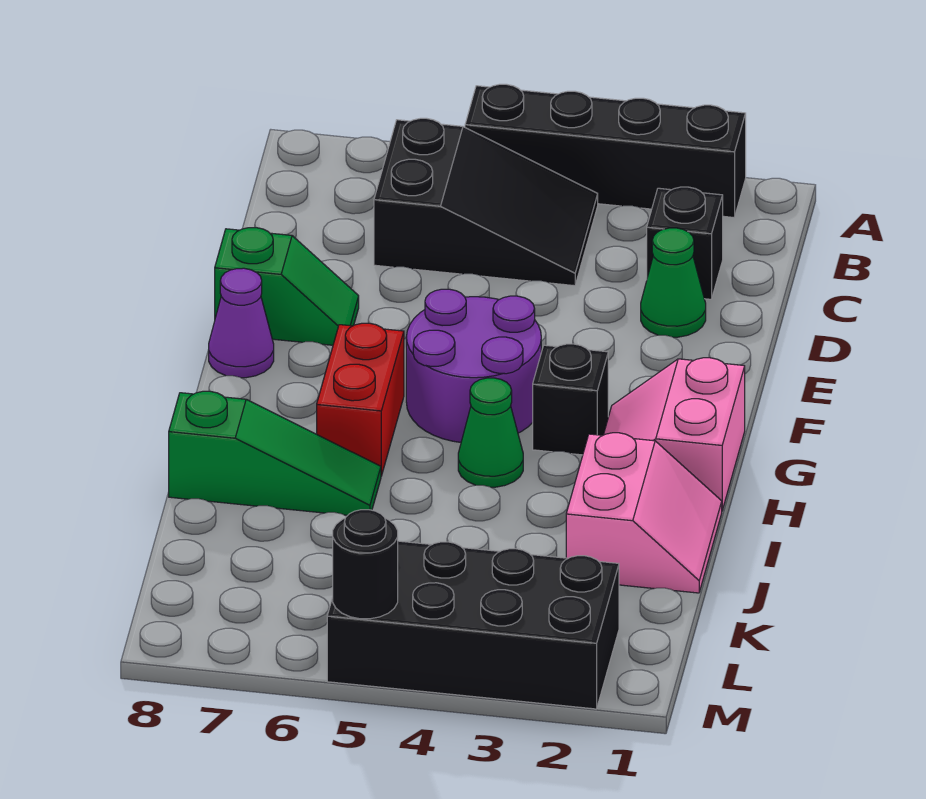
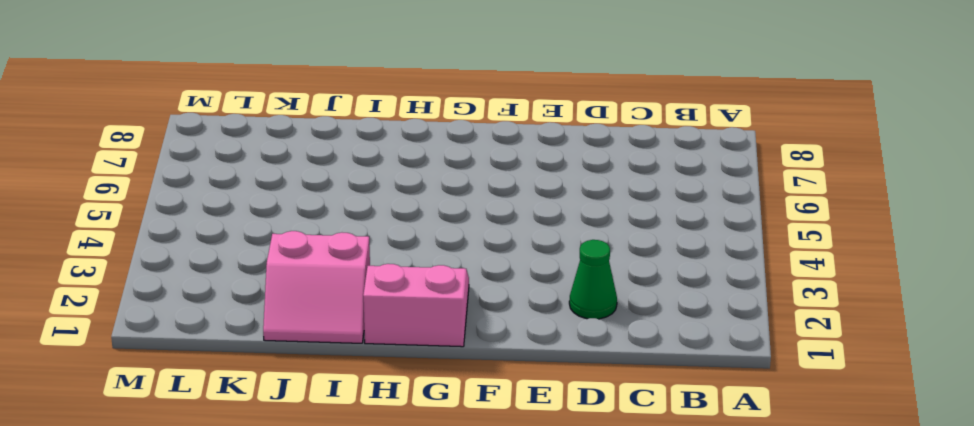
none -> black brick A2:A5 level 1
none -> black slope B4:C6 level 1 top 6
none -> black brick C2 level 1

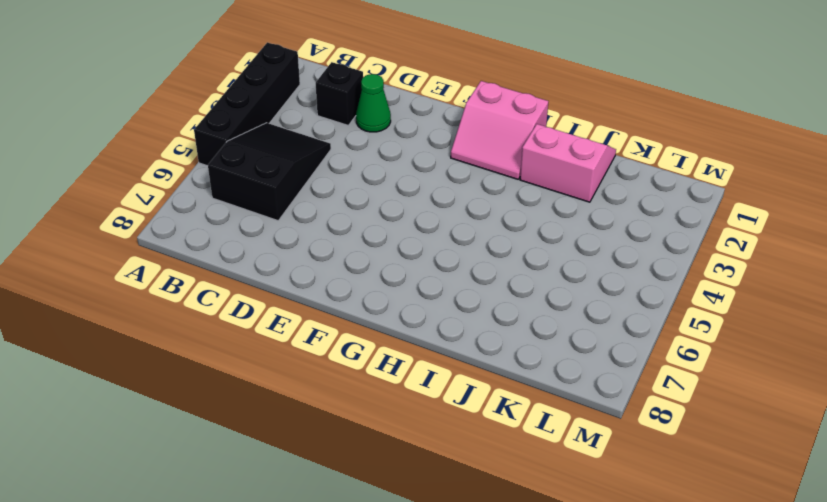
none -> green slope E7:E8 level 1 top 8
none -> purple round brick F4:G5 level 1
none -> purple cone F8 level 1

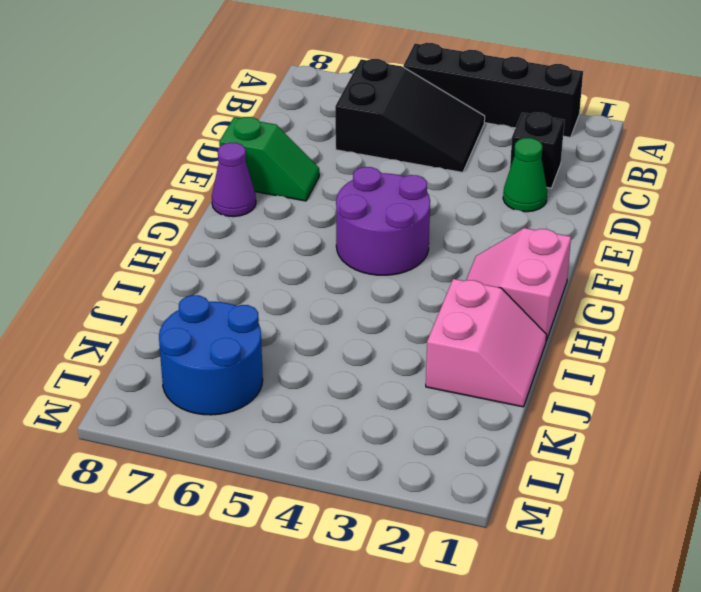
blue round brick K6:L7 level 1 -> none
none -> black brick G3 level 1
none -> red brick G6:H6 level 1
none -> green cone H4 level 1

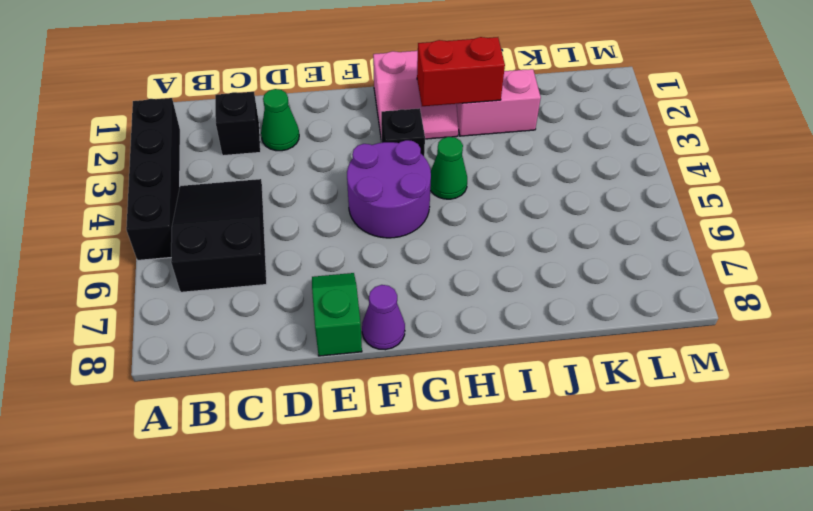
red brick H2:I2 level 2 -> red brick G6:H6 level 1
none -> green slope I6:I8 level 1 top 8
none -> black brick L2:M5 level 1
none -> black round brick M5 level 2

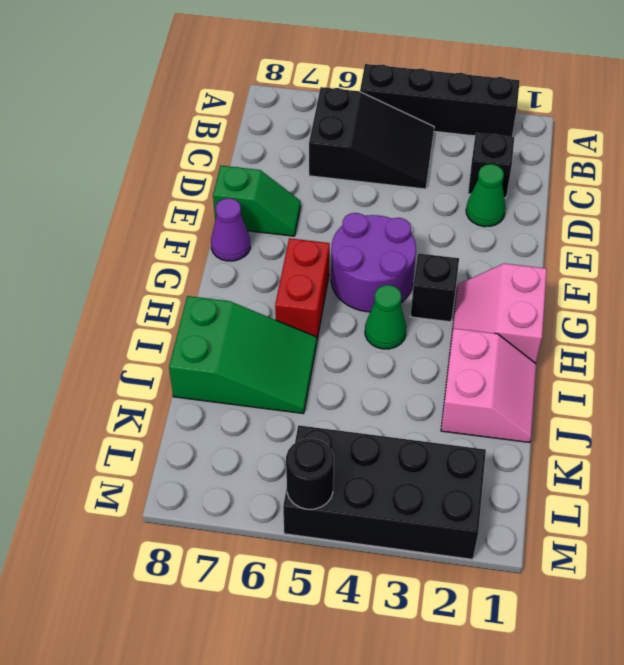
green slope I6:J8 level 1 top 8 -> green slope I6:I8 level 1 top 8

